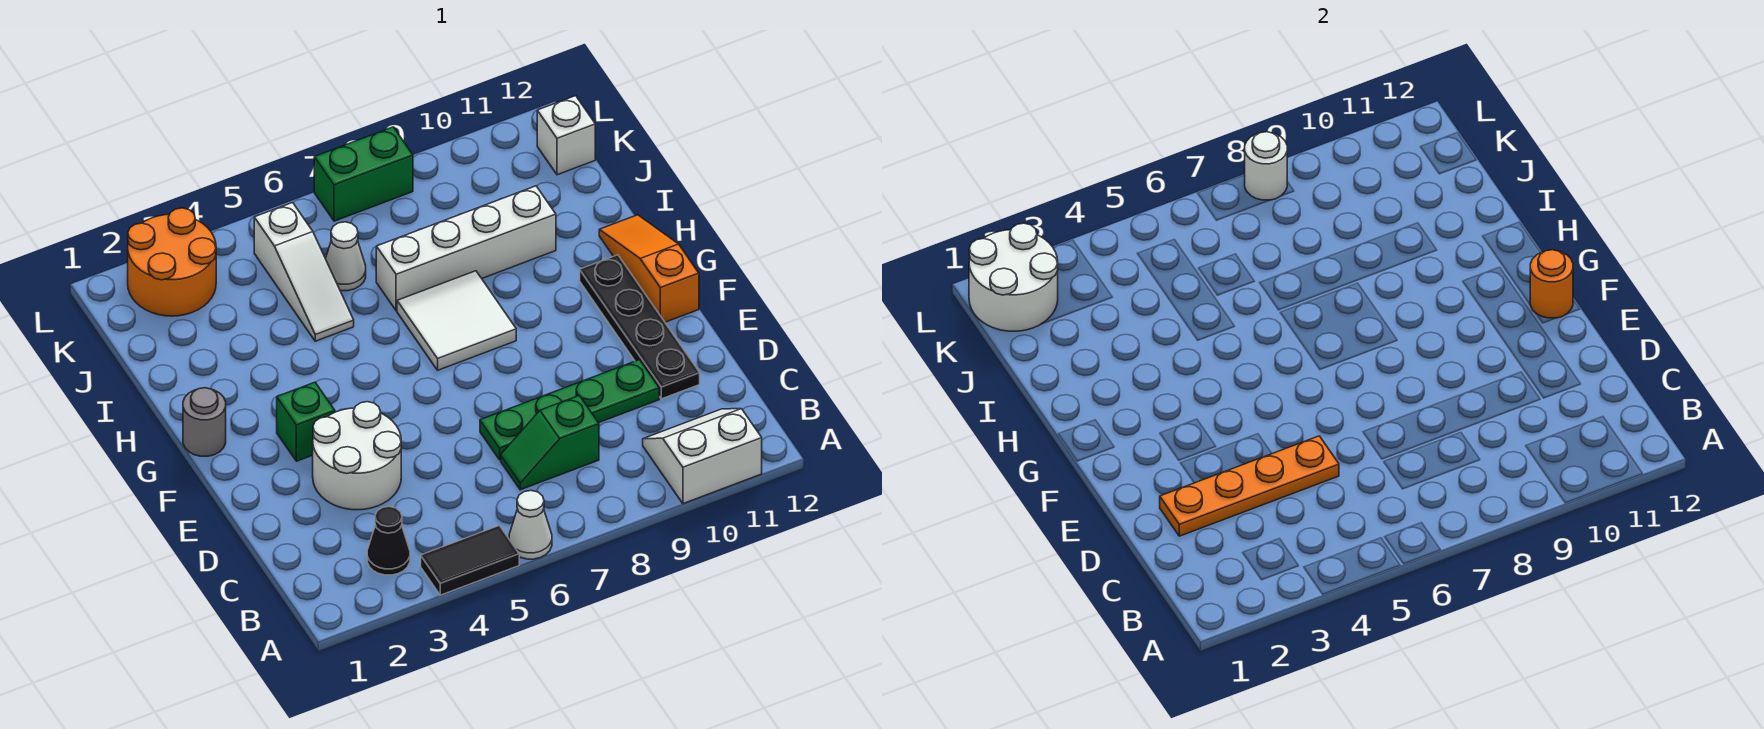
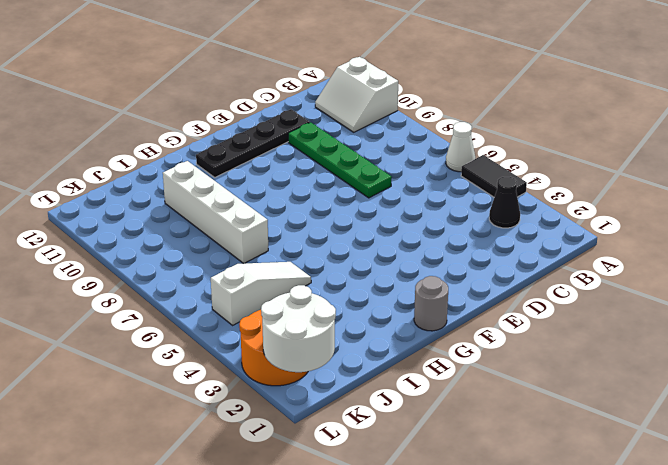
none -> green slope C7:C8 level 1 top 8
none -> white round brick D3:E4 level 1
none -> green brick F3 level 1

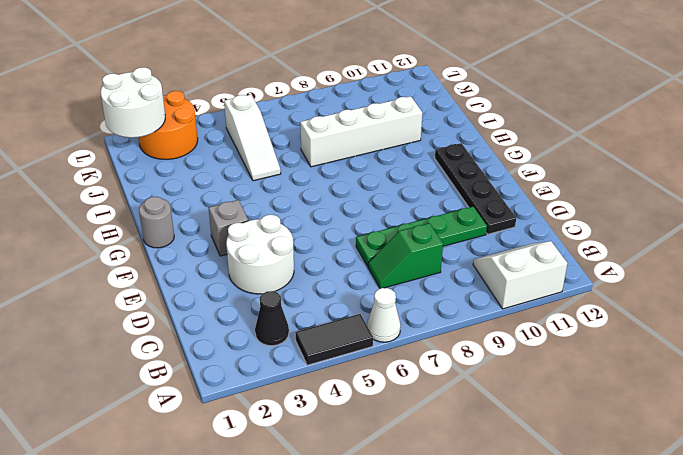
grey brick F3 level 1 -> green brick F3 level 1
none -> orange slope F12:H12 level 1 top F
none -> white tile G7:H8 level 1
none -> white cone J6 level 1

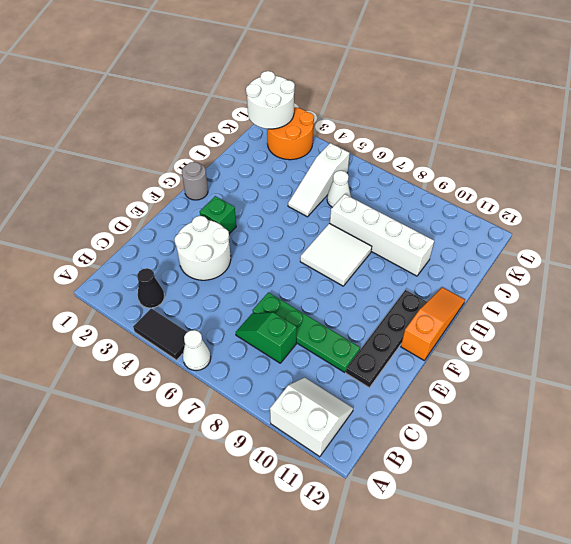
none -> white brick K12 level 1
none -> green brick L7:L8 level 1
none -> orange plate D2:D5 level 2

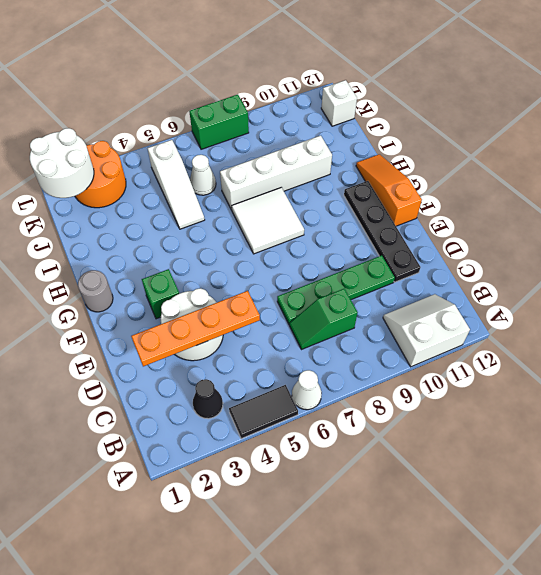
none -> orange round brick F12 level 2
none -> white round brick L8 level 2

